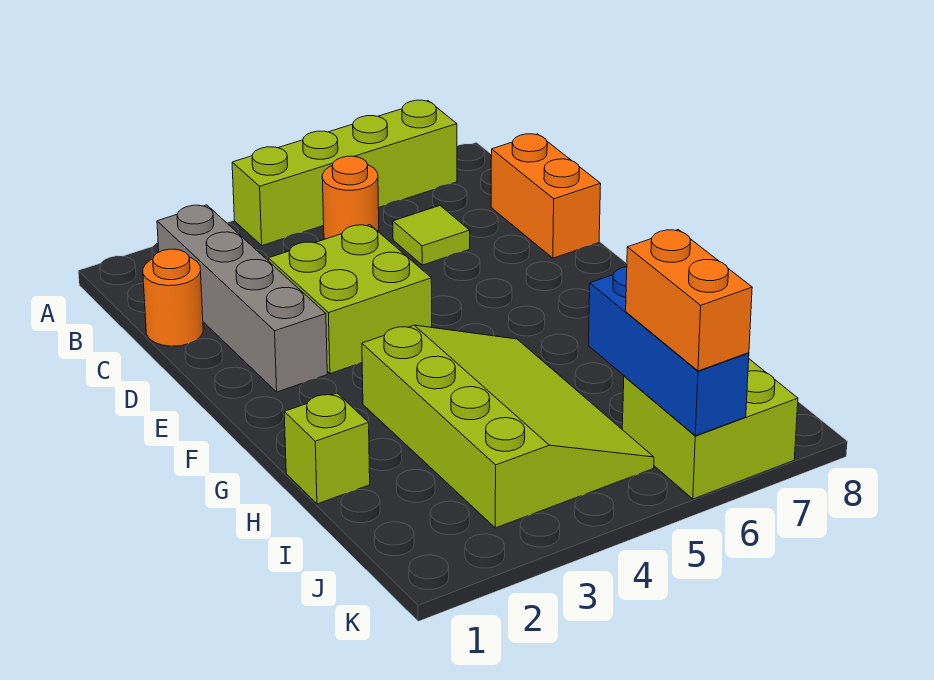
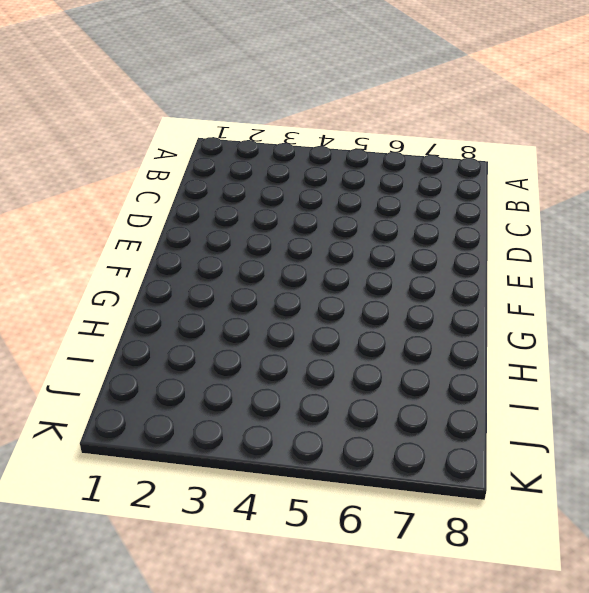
none -> lime brick A4:A7 level 1
none -> grey brick B2:E2 level 1
none -> orange round brick B5 level 1

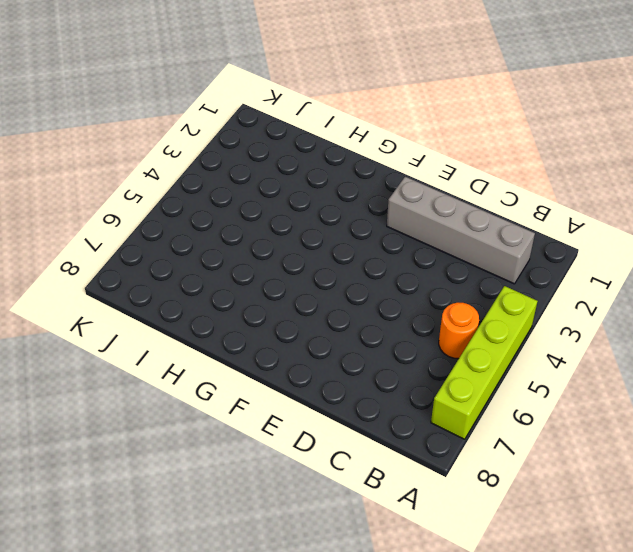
none -> orange round brick C1 level 1
none -> lime tile C6 level 1
none -> orange brick C8:D8 level 1

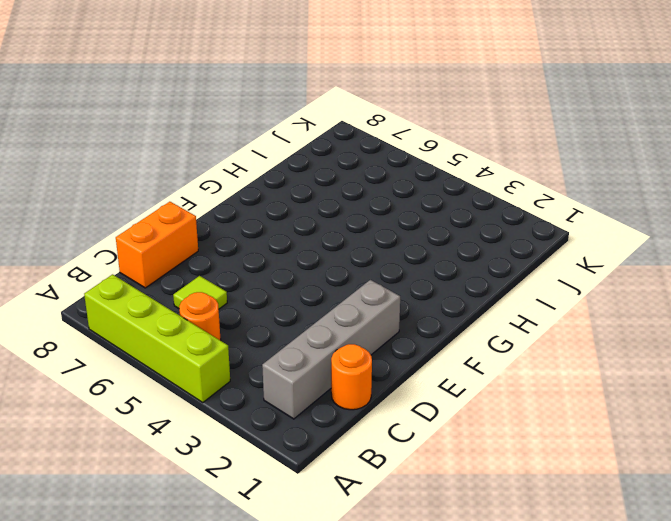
none -> lime brick D3:E4 level 1
none -> lime slope G3:J5 level 1 top 3
none -> lime brick H1 level 1

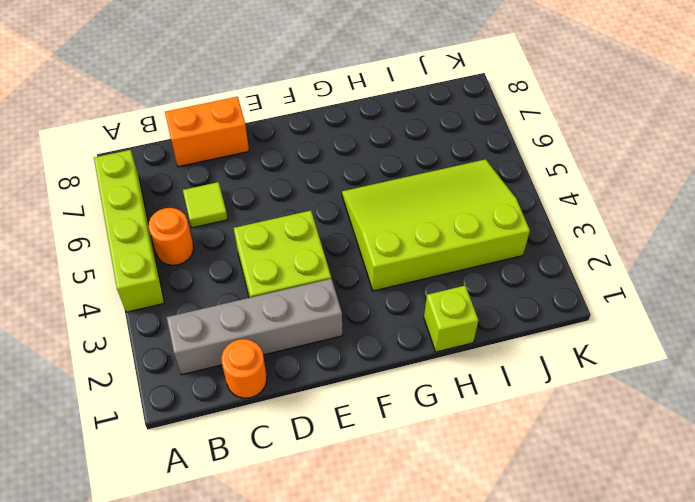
none -> lime brick J6:K7 level 1
none -> blue brick I6:K6 level 2
none -> orange brick J6:K6 level 3

